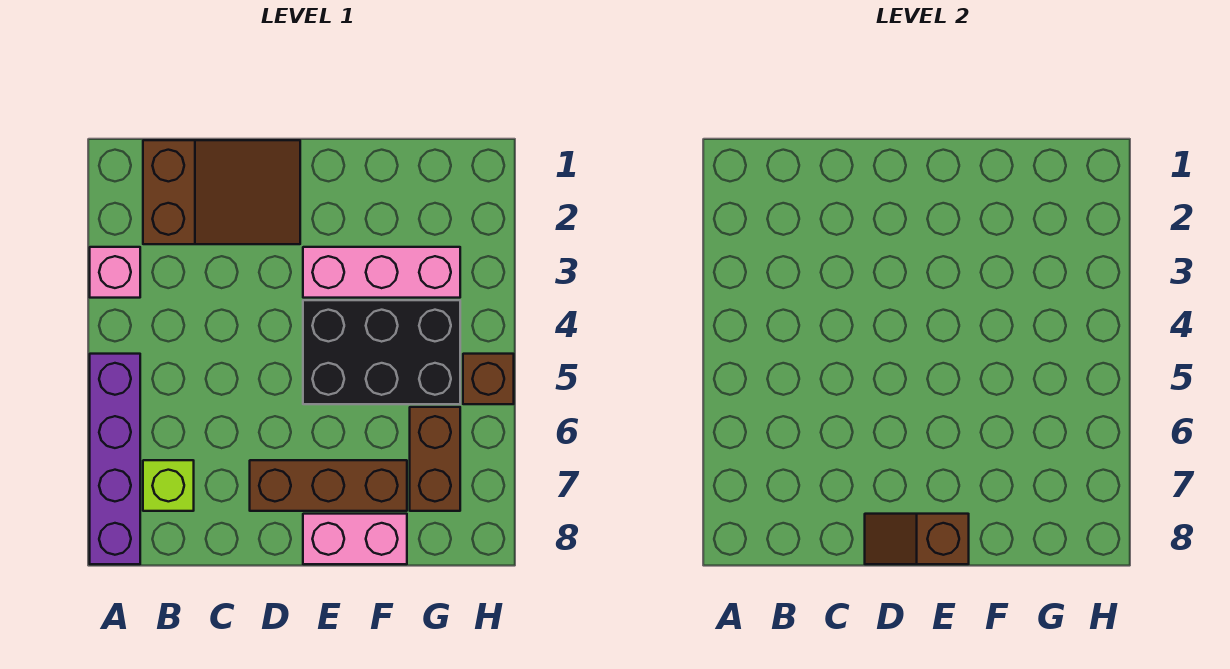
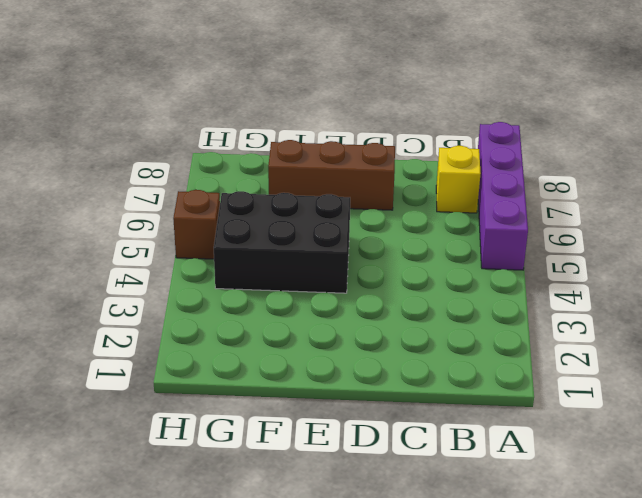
yellow brick B7 level 1 -> lime brick B7 level 1
none -> pink brick A3 level 1
none -> brown slope B1:D2 level 1 top B

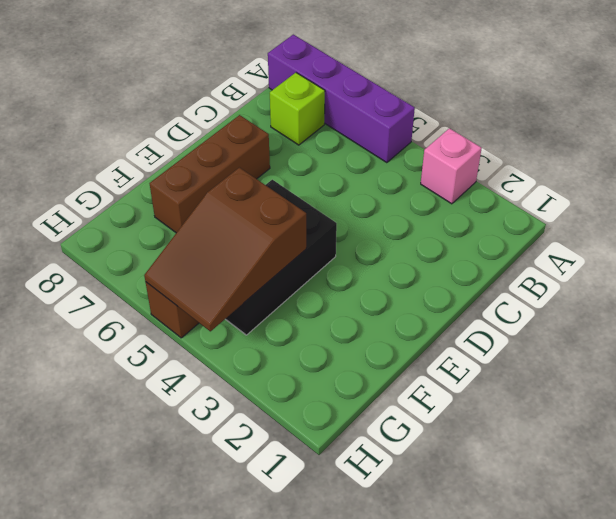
brown slope F4:H5 level 2 top F -> brown slope B1:D2 level 1 top B
none -> pink brick E3:G3 level 1
none -> pink brick E8:F8 level 1

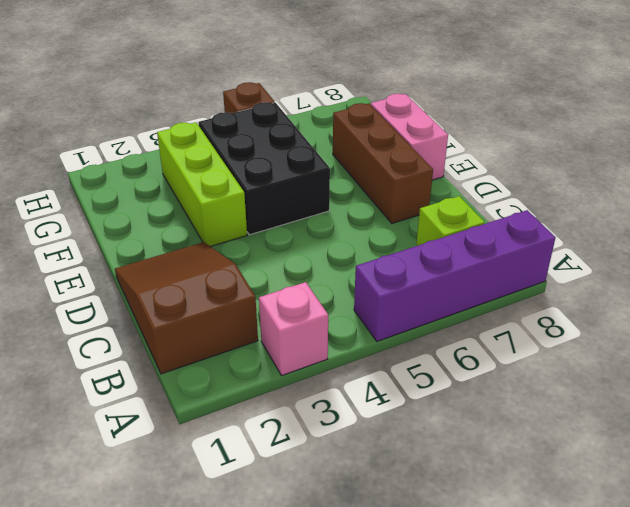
lime brick E3:G3 level 1 -> pink brick E3:G3 level 1
none -> brown brick G6:G7 level 1
none -> brown slope D8:E8 level 2 top E

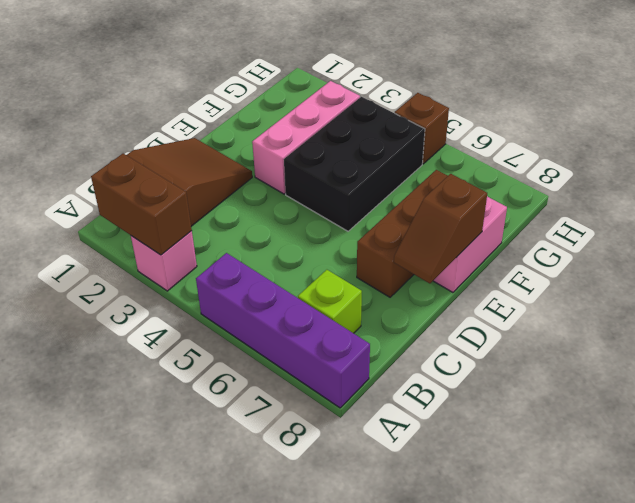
brown brick A2:A3 level 2 -> brown brick G6:G7 level 1

